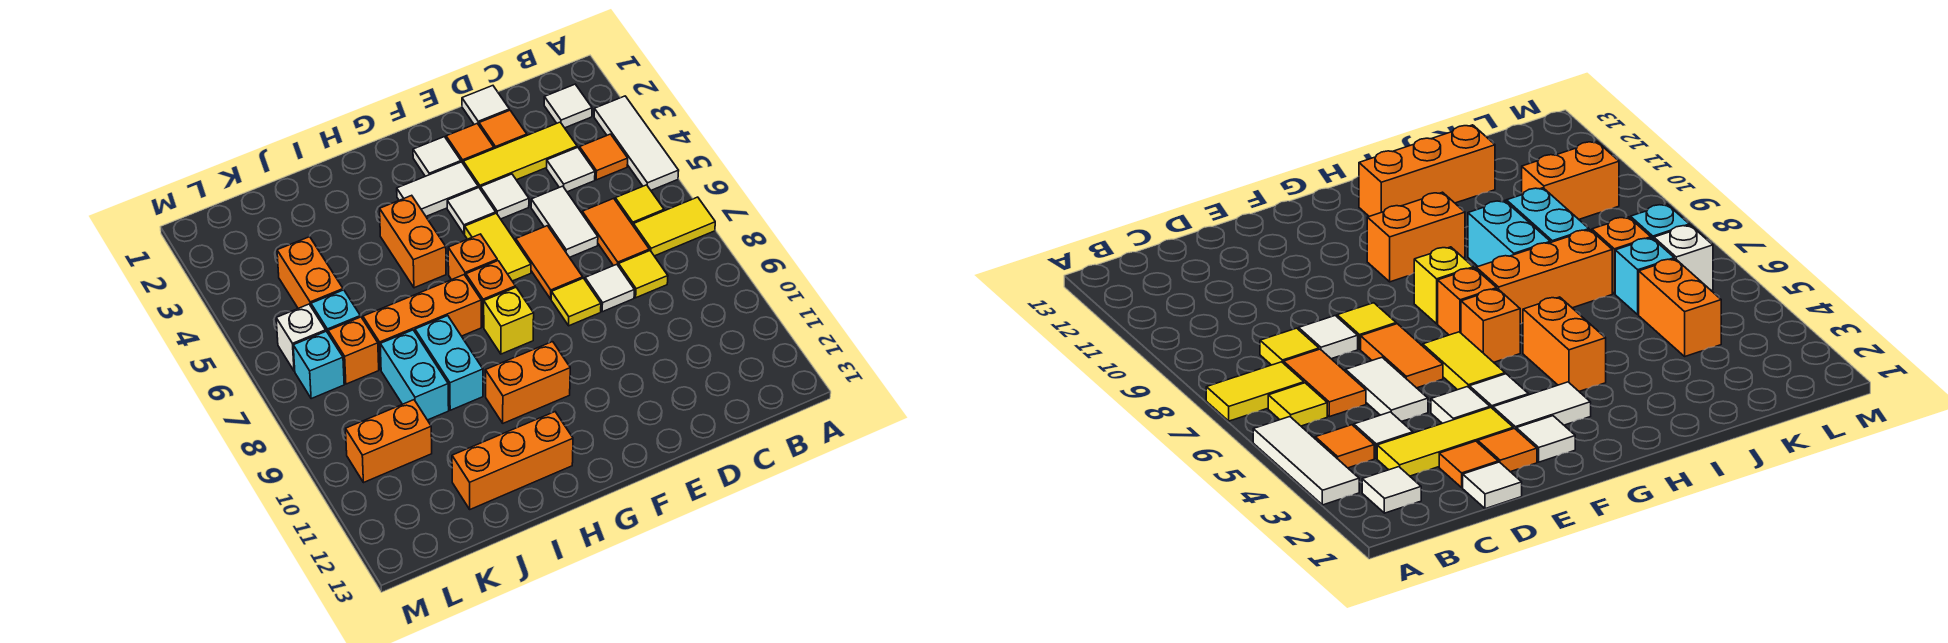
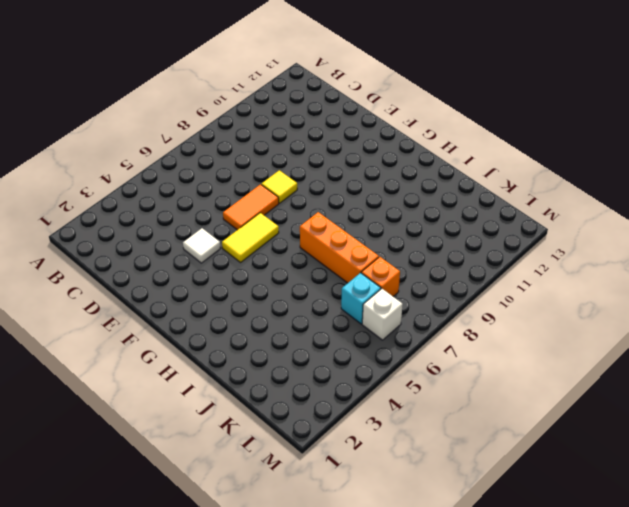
none -> white tile A3:A5 level 1
none -> yellow tile A7:B7 level 1
none -> white tile B2 level 1
none -> orange tile B4 level 1

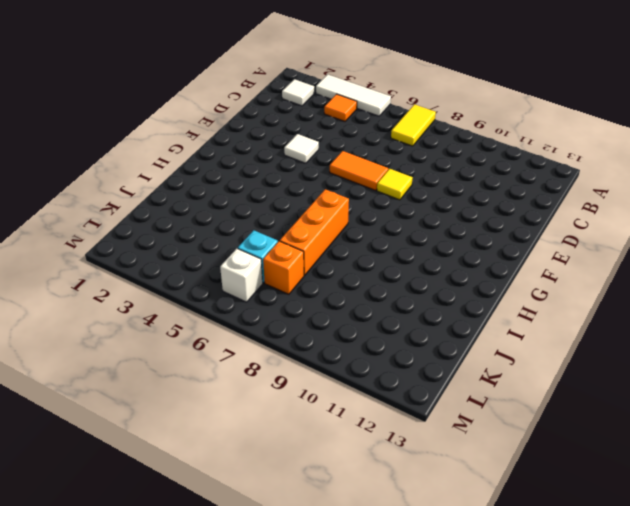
none -> yellow tile B6 level 1
none -> yellow tile C3:E3 level 1
none -> white tile C4 level 1
none -> orange tile C6:C7 level 1

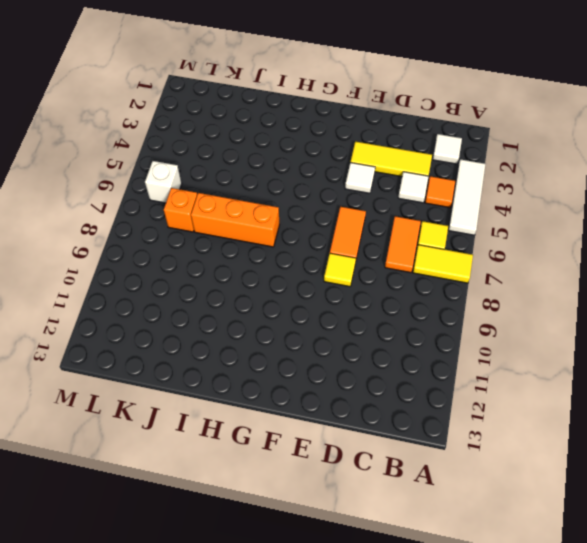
none -> yellow tile C8 level 1
none -> white tile D1 level 1
none -> orange tile D2 level 1
none -> white tile D5:D6 level 1

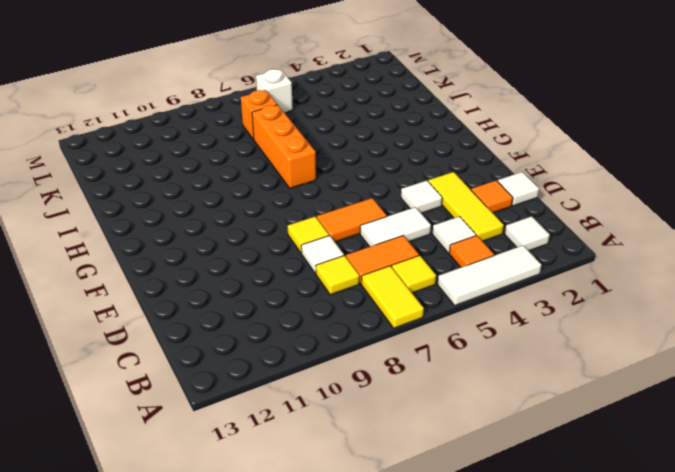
none -> orange tile E2 level 1
none -> white tile F2 level 1
none -> white tile F3:G3 level 1
none -> white tile F4 level 1

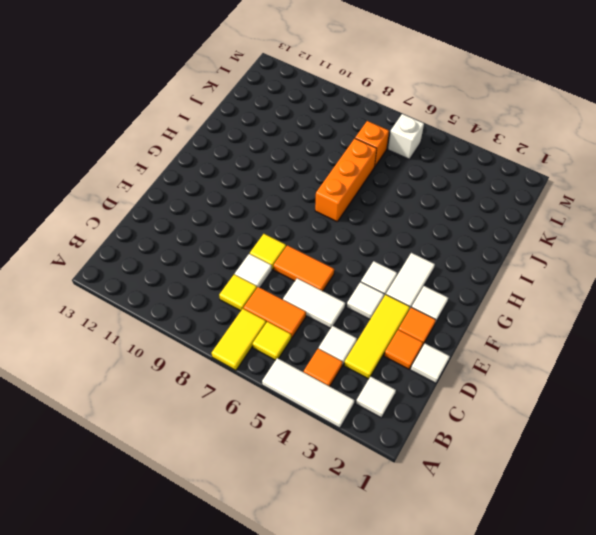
none -> yellow tile F5:F6 level 1
none -> orange brick G6 level 1
none -> orange brick G7 level 1
none -> yellow brick G8 level 1

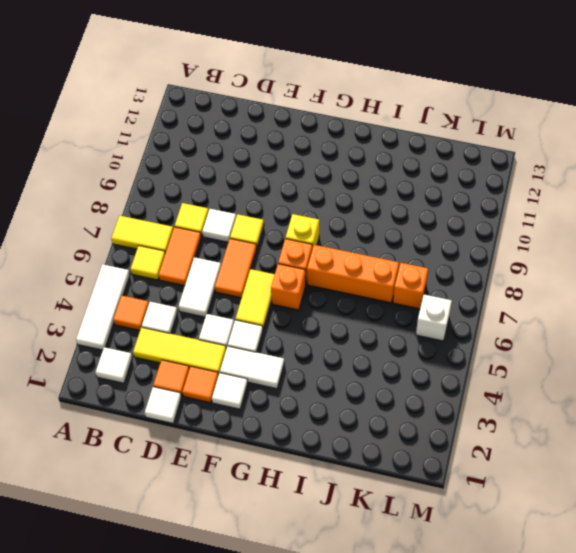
none -> orange brick G10:H10 level 1
none -> orange brick H4:H5 level 1
none -> orange brick H12:J12 level 1
none -> cyan brick I8:I9 level 1

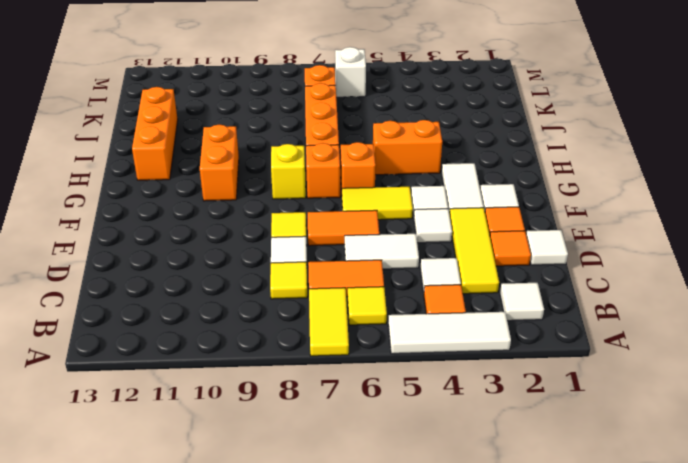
none -> cyan brick I8:I9 level 1
none -> cyan brick J8:J9 level 1
none -> orange brick K4:K5 level 1
none -> cyan brick K6 level 1

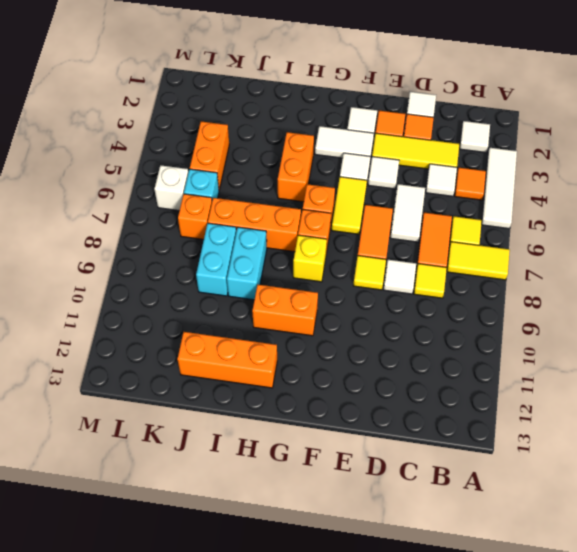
none -> orange brick K10:L10 level 1
none -> cyan brick L7 level 1

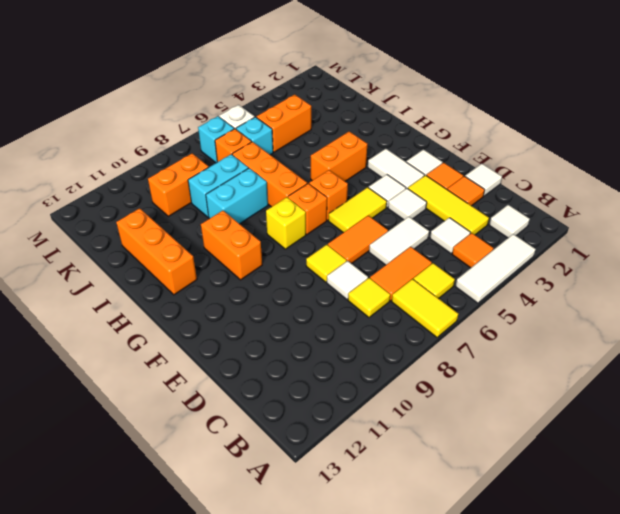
orange brick K9:K10 level 1 -> orange brick K10:L10 level 1

